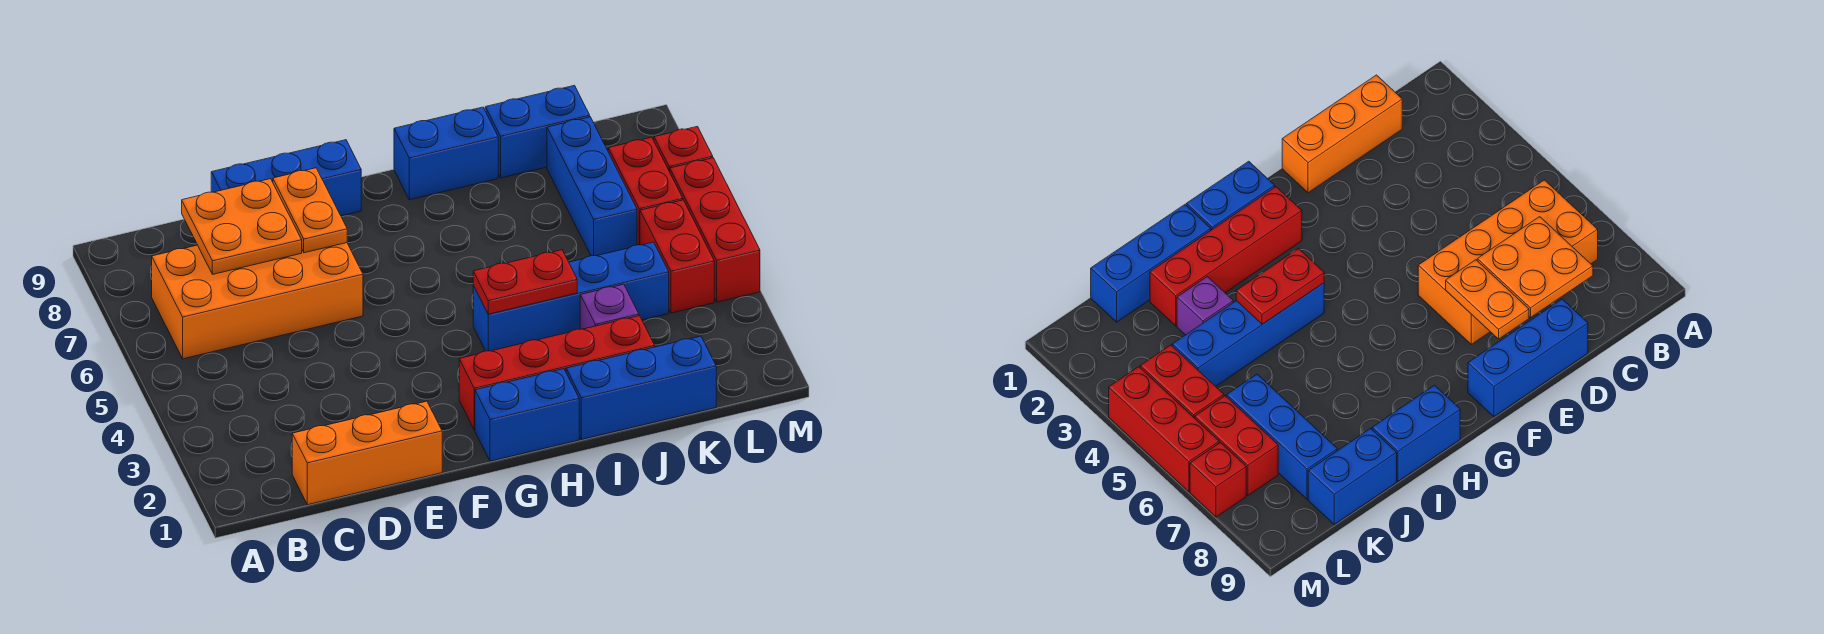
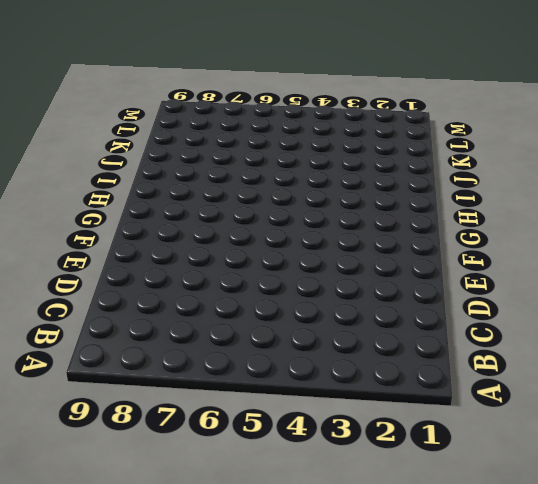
none -> orange brick B6:E7 level 1
none -> orange brick C1:E1 level 1
none -> blue brick D9:F9 level 1

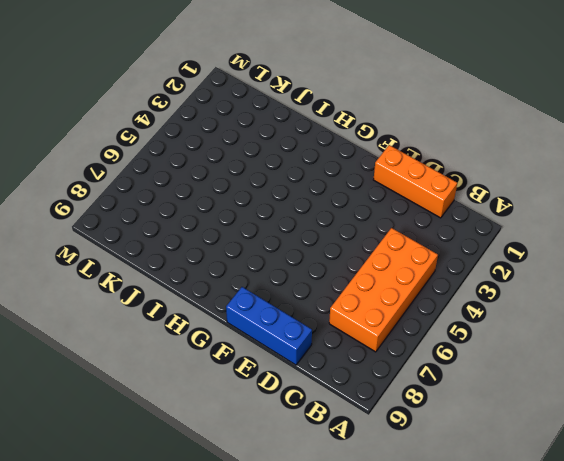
orange brick B4:C7 level 1 -> orange brick B6:E7 level 1
none -> blue brick G1:H1 level 1
none -> red brick G2:J2 level 1
none -> blue brick H4:K4 level 1

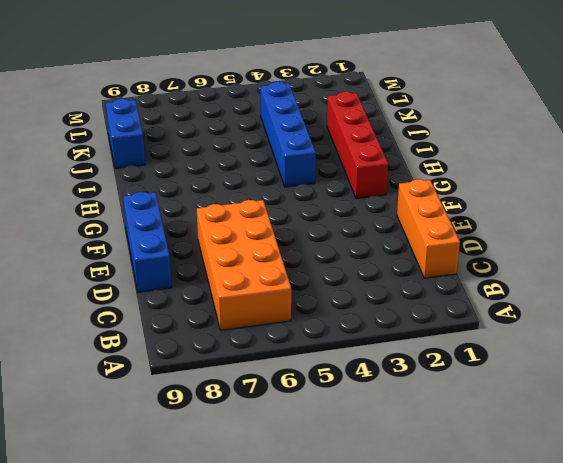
none -> blue brick G1:H1 level 1
none -> blue brick H9:I9 level 1
none -> blue brick I1:K1 level 1

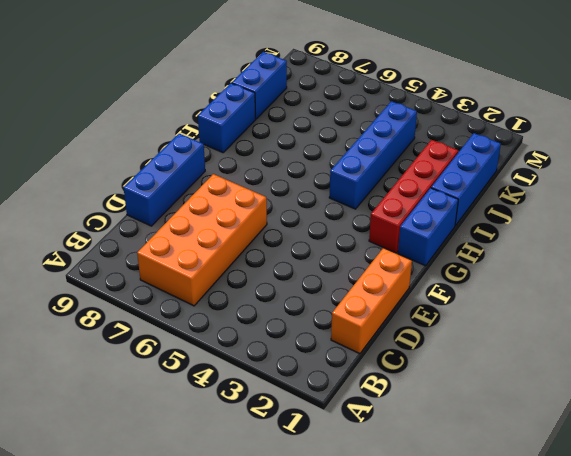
none -> purple brick J3 level 1
none -> blue brick K6:K8 level 1
none -> red brick L4:L5 level 1

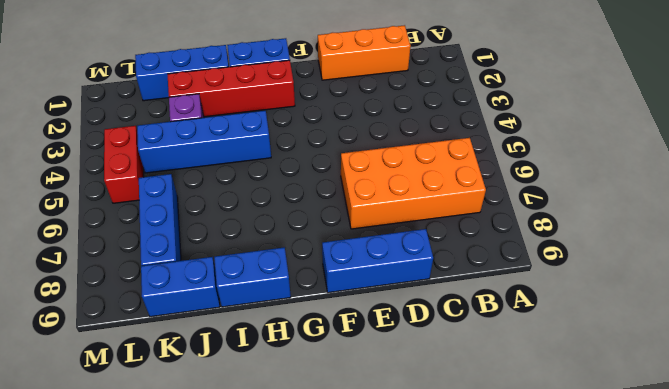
none -> red brick L6:L7 level 1
none -> red brick M4:M6 level 1
none -> red brick M7 level 1

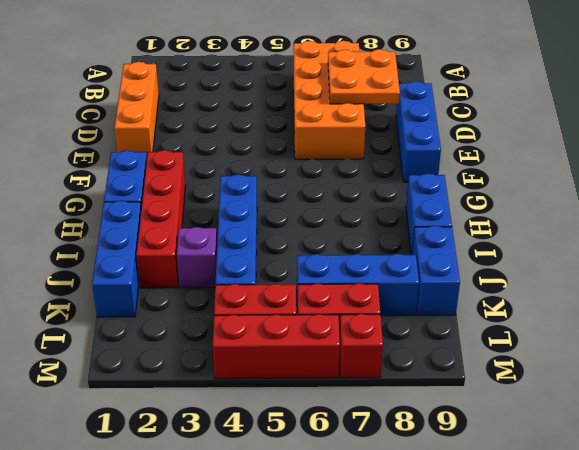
none -> orange plate E7:E8 level 2
none -> red plate H4:I4 level 2

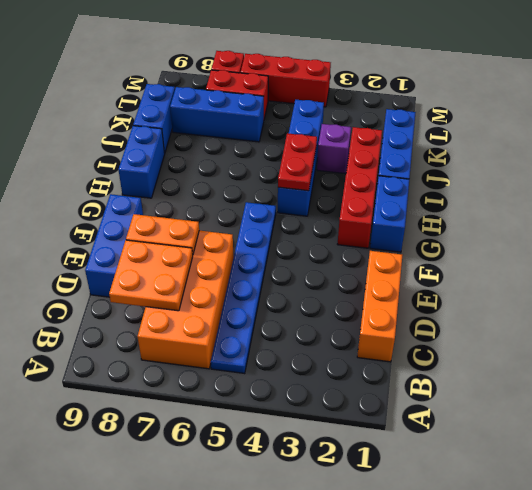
blue plate B5:G5 level 1 -> none
none -> red brick L4:L5 level 1

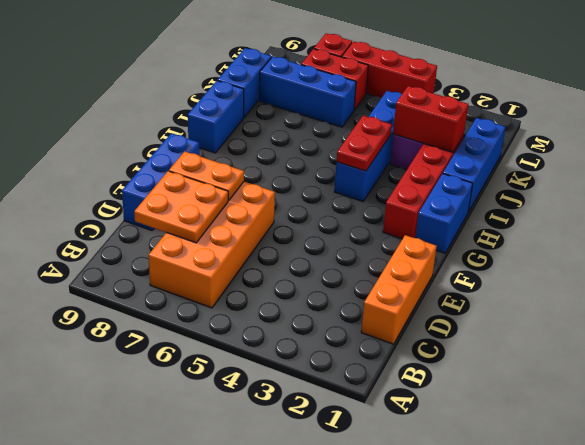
red brick J2:J3 level 2 -> red brick L4:L5 level 1

